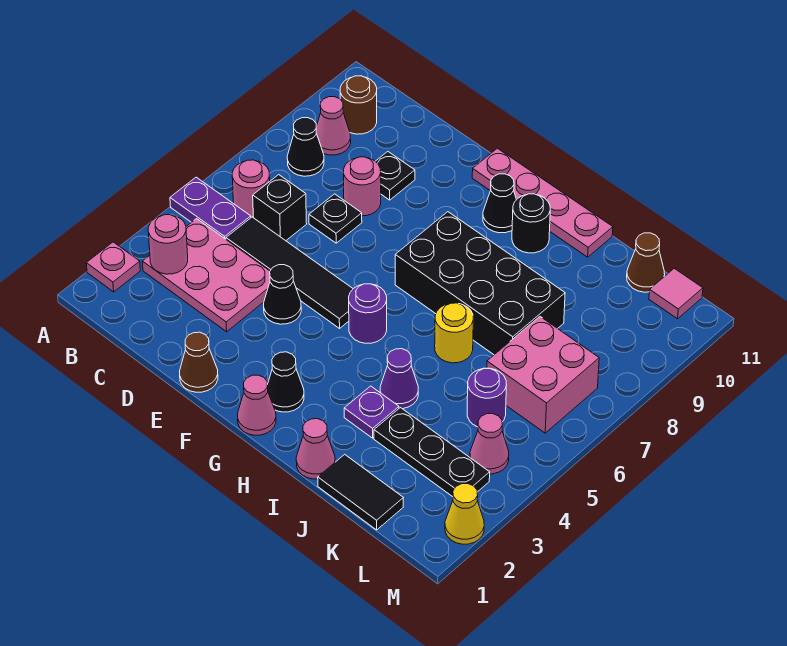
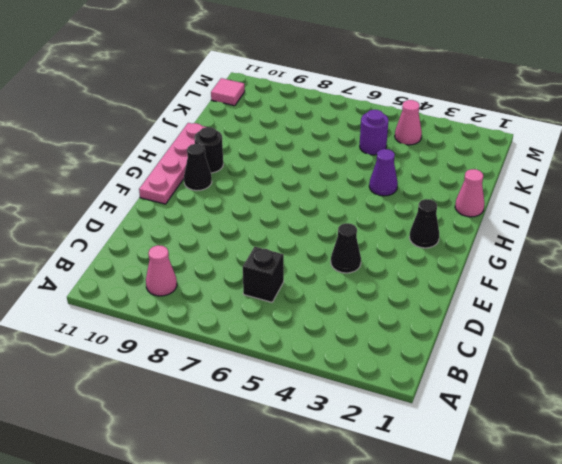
none -> pink plate A2 level 1
none -> purple plate A5:B5 level 1
none -> pink plate B3:D4 level 1
none -> pink round brick B6 level 1

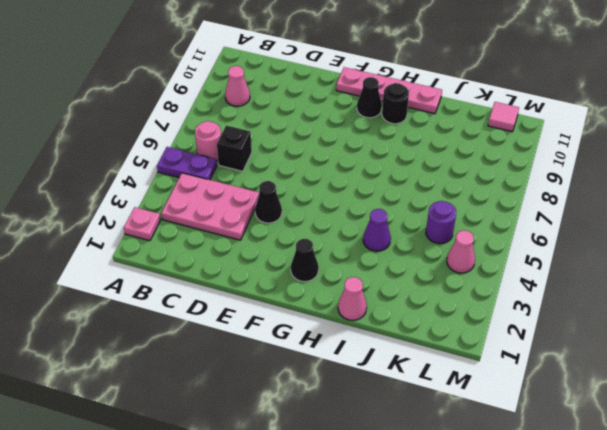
none -> black cone B8 level 1
none -> brown round brick B10 level 1
none -> black tile C5:F5 level 1
none -> black plate D7 level 1

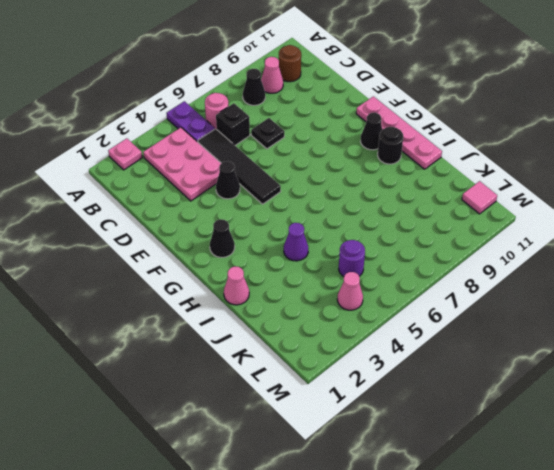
none -> pink round brick D8 level 1
none -> black plate D9 level 1
none -> brown cone E1 level 1
none -> pink cone G1 level 1

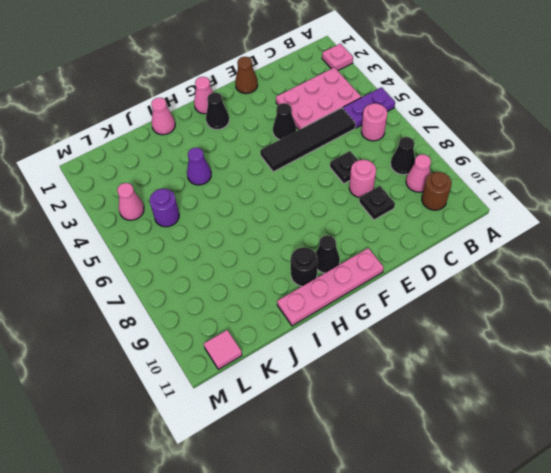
none -> black brick C6 level 1
none -> purple round brick G5 level 1
none -> black brick G7:J8 level 1
none -> purple plate I3 level 1

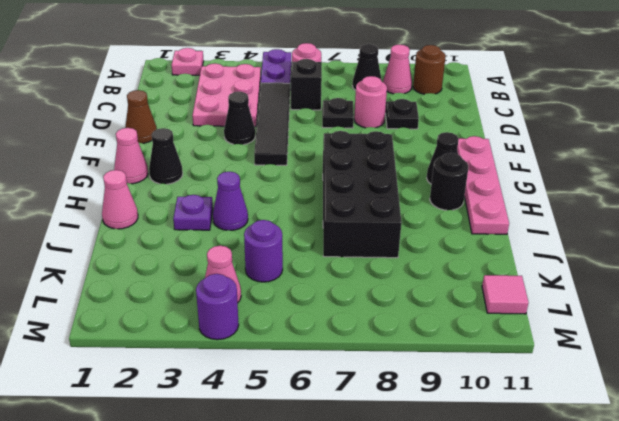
purple round brick M4 level 1 -> purple round brick G5 level 1
none -> yellow round brick I6 level 1
none -> black tile J1:K1 level 1
none -> black plate J3:L3 level 1
none -> pink brick K6:L7 level 1

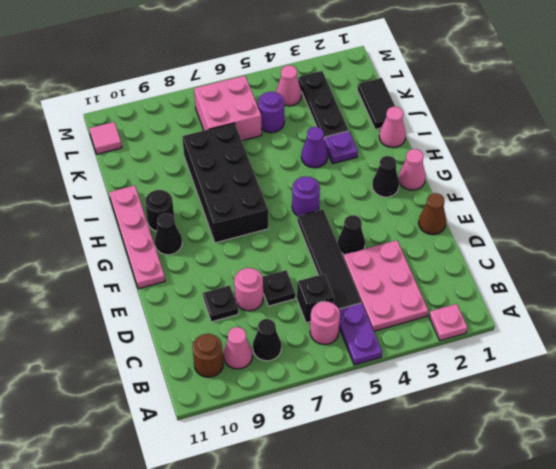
none -> yellow round brick I6 level 1
none -> brown cone K11 level 1
none -> yellow cone M2 level 1
none -> pink round brick B3 level 2

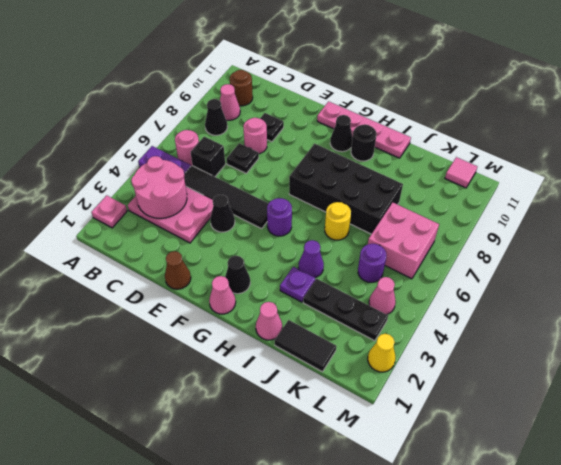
pink round brick B3:C4 level 2 -> pink round brick B3 level 2
none -> brown cone K11 level 1

